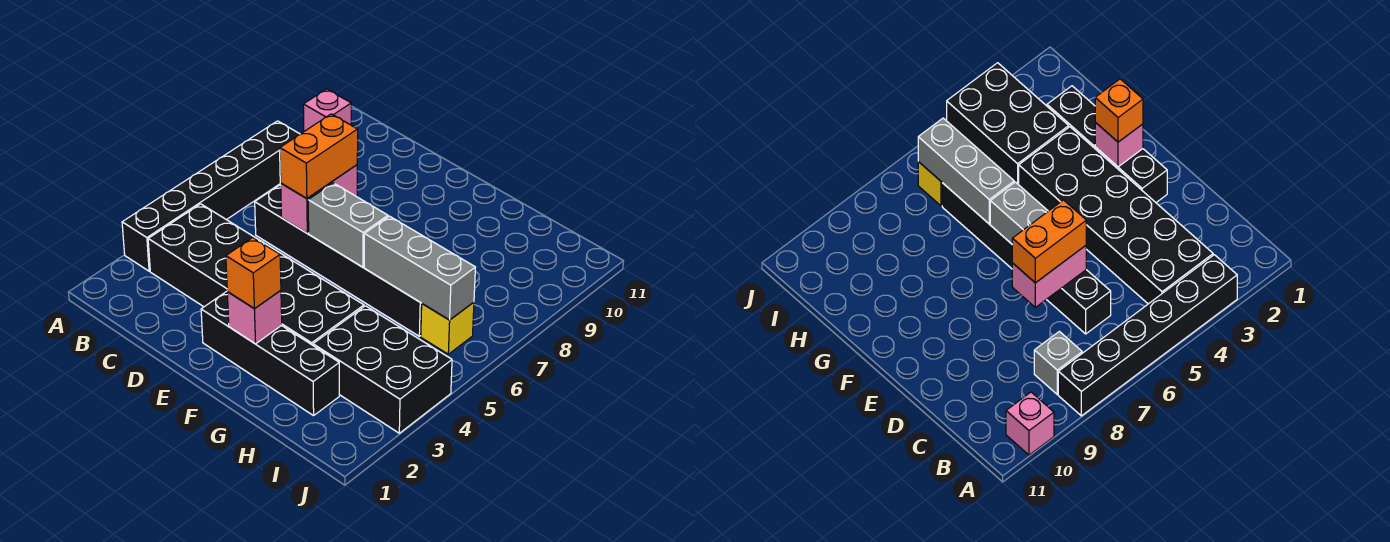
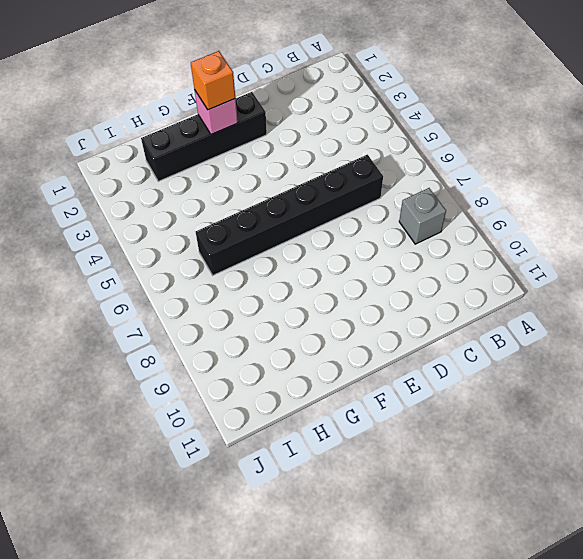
none -> black brick A3:A8 level 1
none -> pink brick A10 level 1
none -> black brick B3:G4 level 1

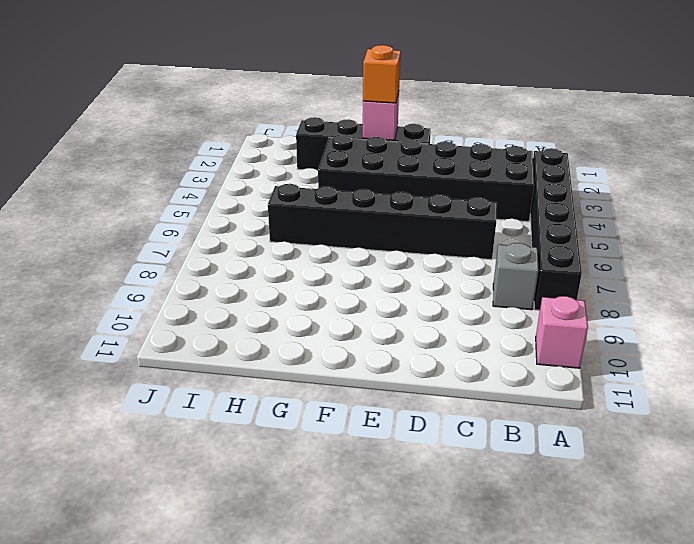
none -> black brick H3:J4 level 1
none -> yellow brick I6 level 1
none -> pink brick D6:D7 level 2

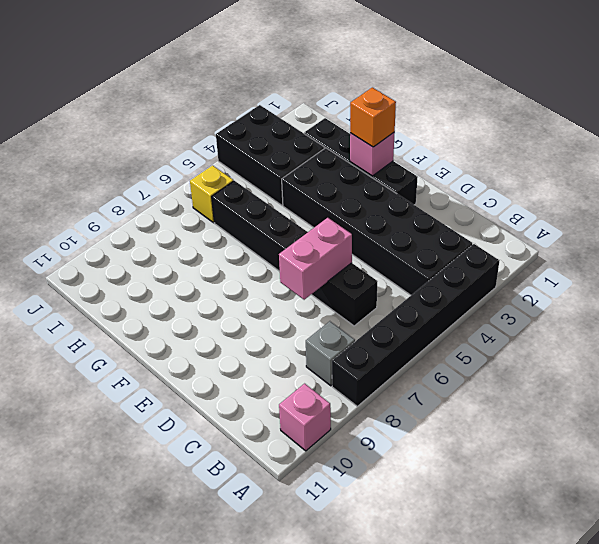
none -> grey brick E6:F6 level 2
none -> grey brick G6:I6 level 2
none -> orange brick D6:D7 level 3

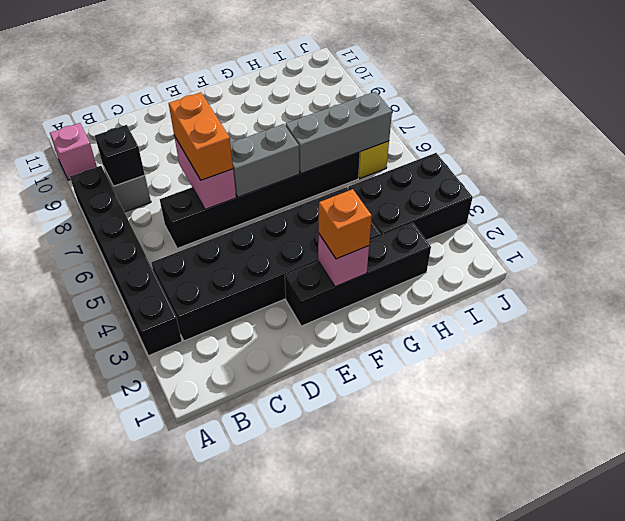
black brick B8 level 2 -> none

